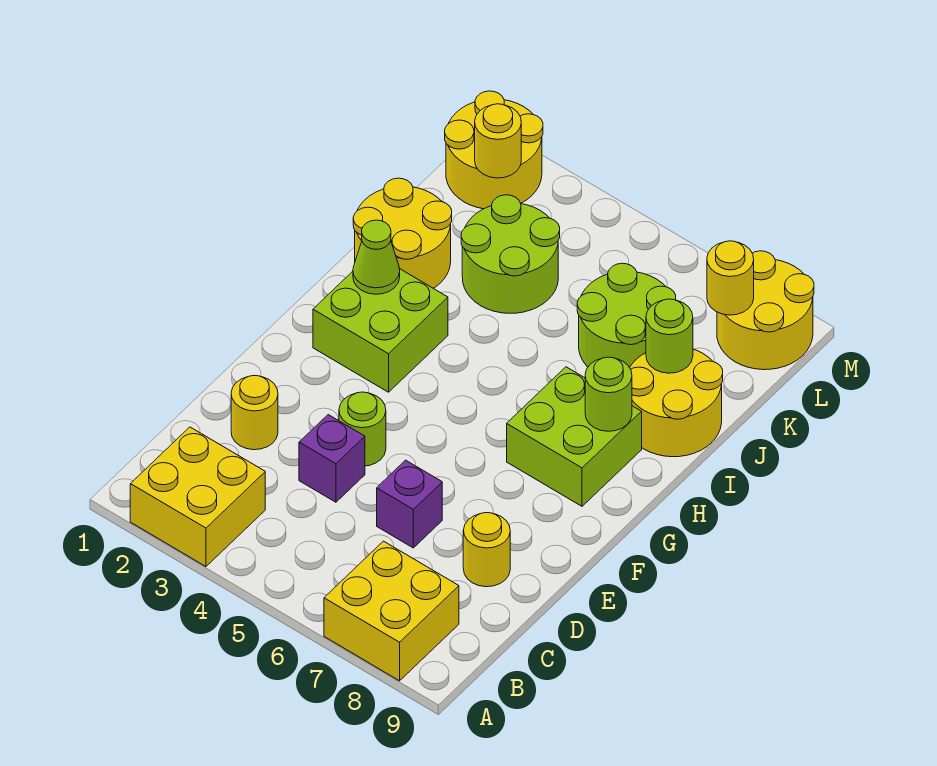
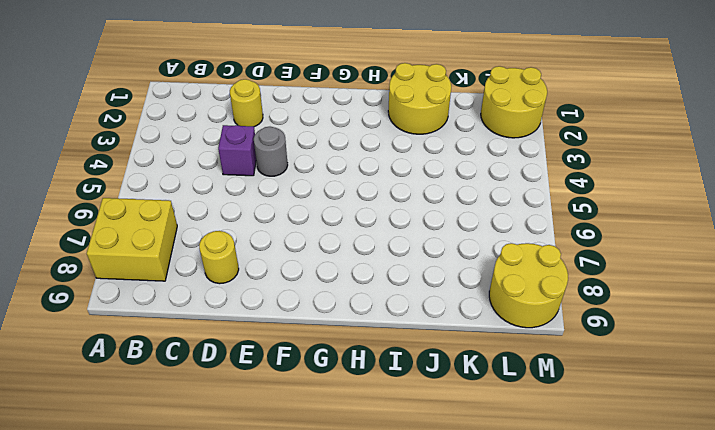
grey round brick E4 level 1 -> lime round brick E4 level 1
none -> yellow brick A2:B3 level 1
none -> purple brick D6 level 1
none -> lime brick G2:H3 level 1

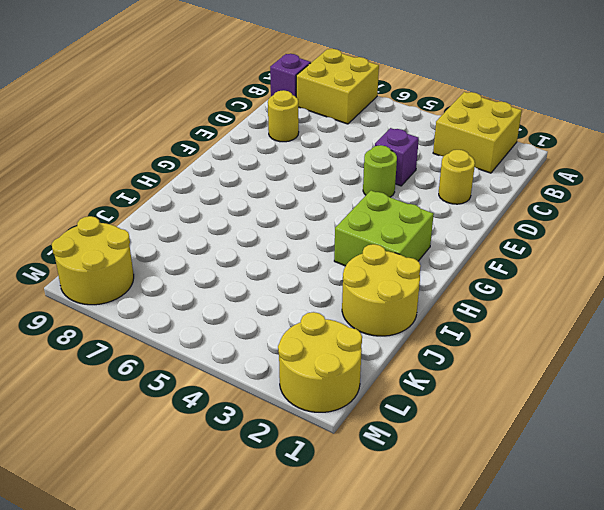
purple brick B9 level 1 -> purple brick D6 level 1
none -> lime brick G7:H8 level 1
none -> yellow round brick I8:J9 level 1
none -> lime round brick J3:K4 level 1

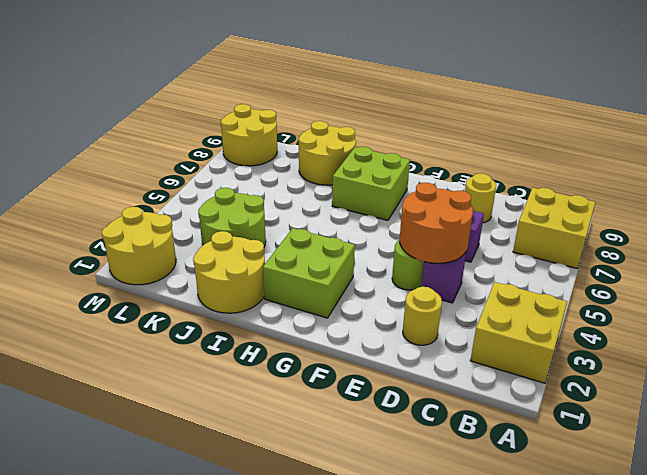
orange round brick D4:E5 level 2 -> none
none -> lime round brick J6:K7 level 1
none -> lime cone H2 level 2
none -> lime round brick H8 level 2

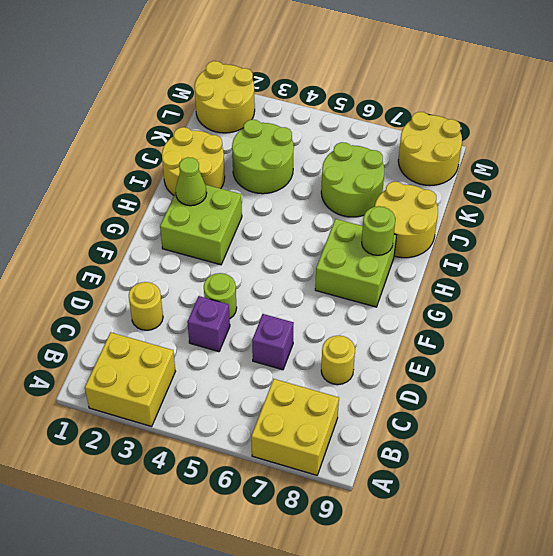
none -> lime round brick J8 level 2
none -> yellow round brick L2 level 2
none -> yellow round brick L8 level 2

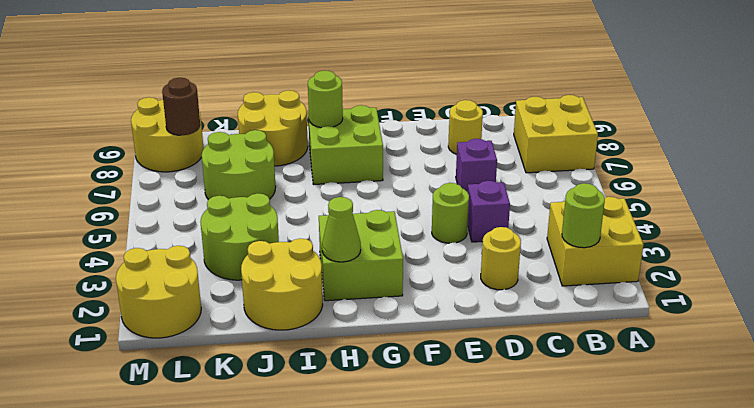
lime round brick B2 level 2 -> lime round brick J8 level 2
brown round brick L8 level 2 -> yellow round brick L8 level 2
none -> yellow round brick L2 level 2

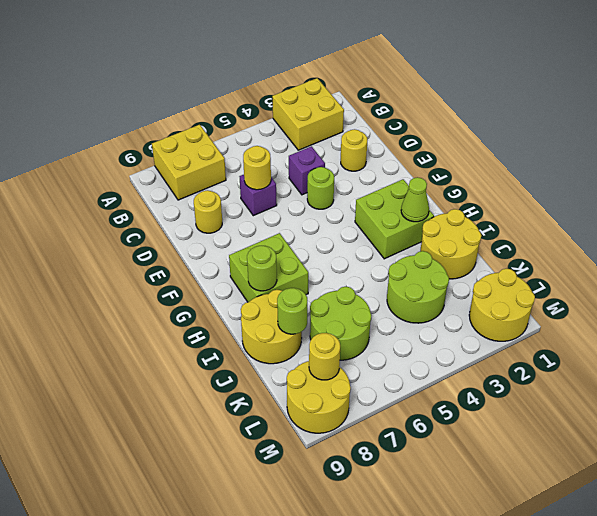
yellow round brick D6 level 2 -> yellow round brick L2 level 2

